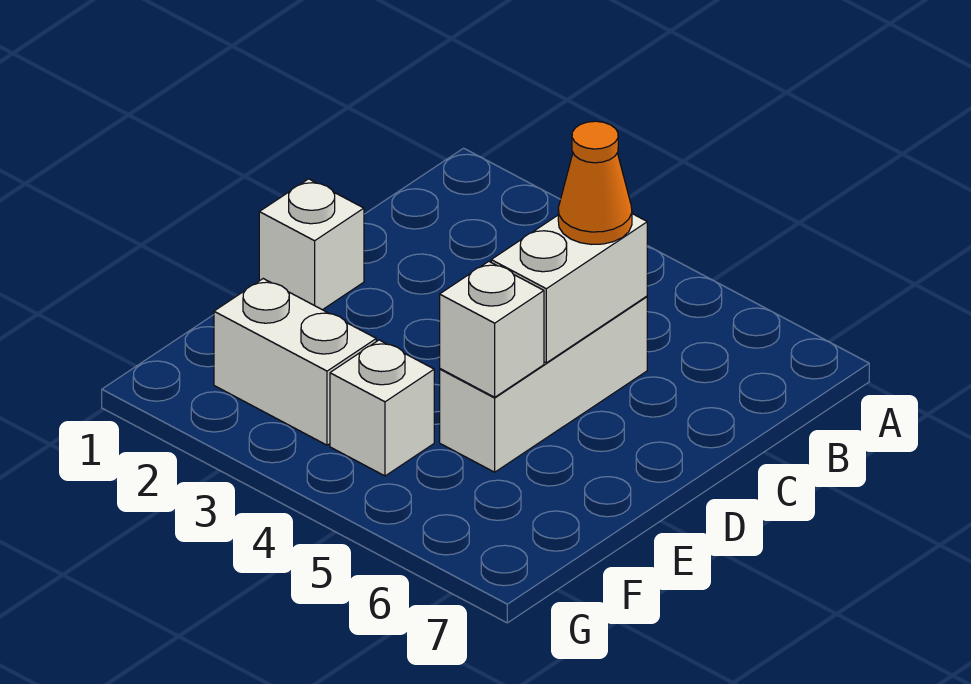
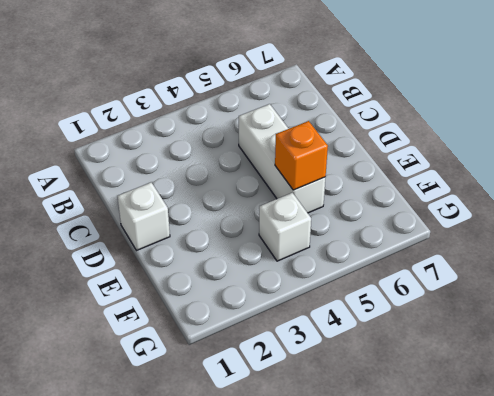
orange brick E5 level 2 -> white brick E5 level 2
none -> white brick F2:F3 level 1
none -> white brick C5:D5 level 2

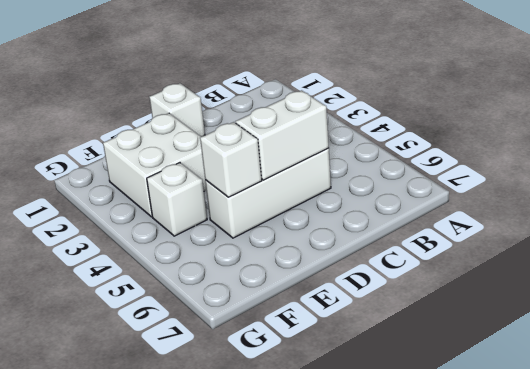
white brick E2:F3 level 1 -> white brick F2:F3 level 1
none -> orange cone C5 level 3

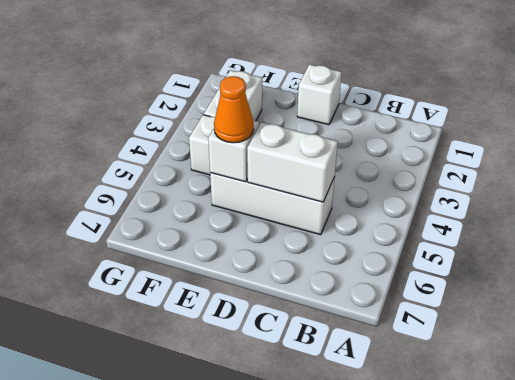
orange cone E5 level 3 -> orange cone C5 level 3

